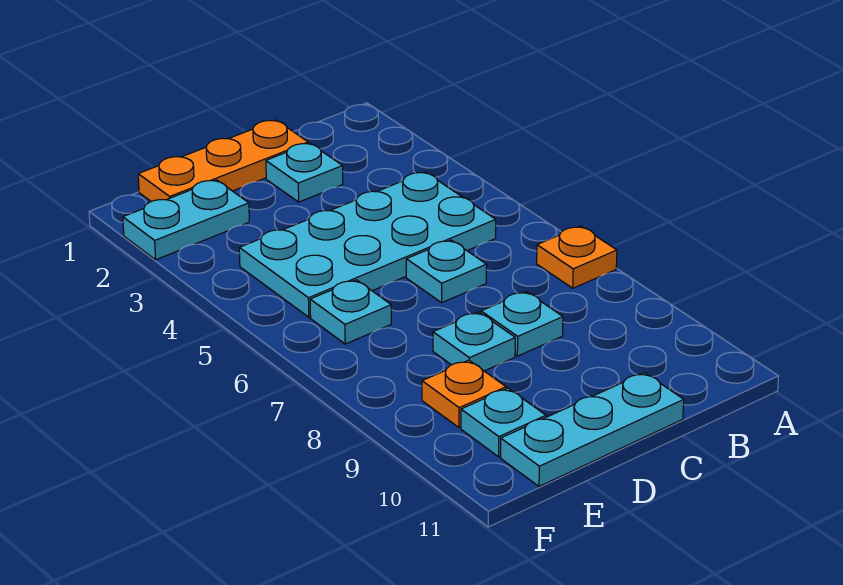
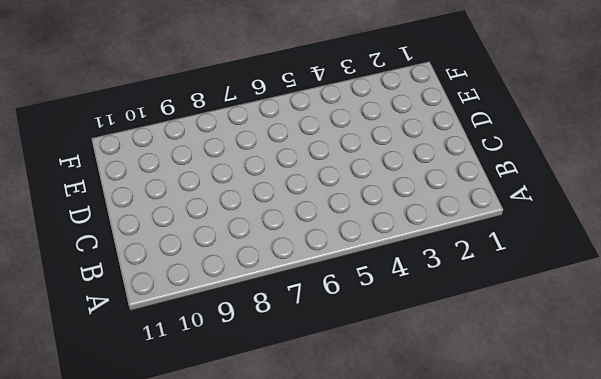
none -> orange plate A7 level 1
none -> cyan plate B4:E5 level 1
none -> orange plate C1:E1 level 1

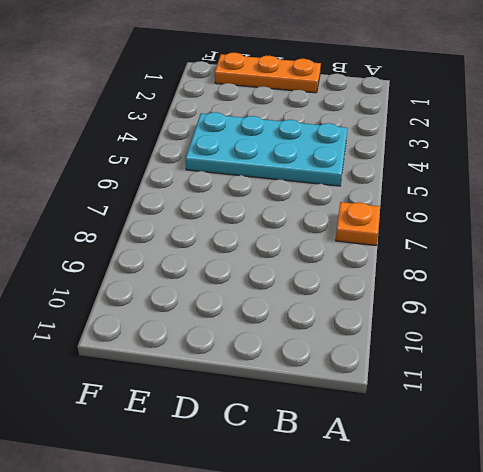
none -> cyan plate C2 level 1
none -> cyan plate C6 level 1
none -> cyan plate C8 level 1

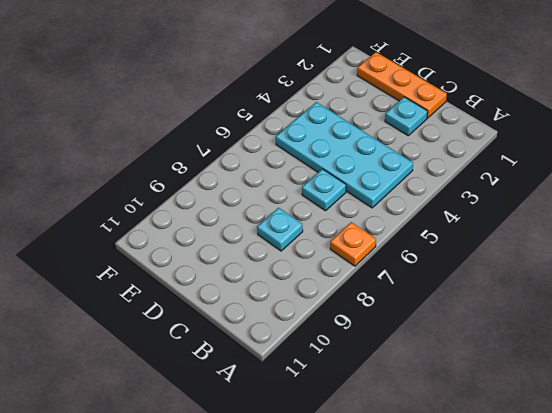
none -> cyan plate C11:E11 level 1
none -> cyan plate D8 level 1
none -> cyan plate E2:F2 level 1

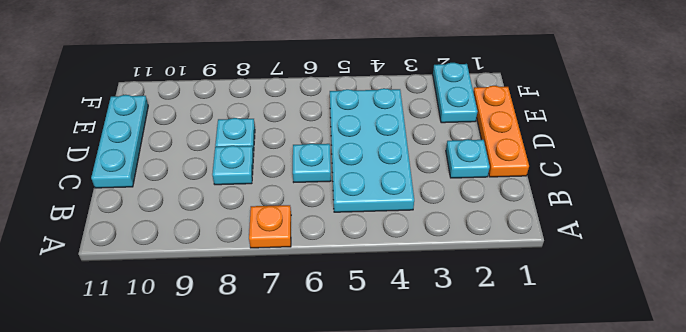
none -> cyan plate E6 level 1
none -> orange plate E9 level 1
none -> cyan plate E10 level 1

